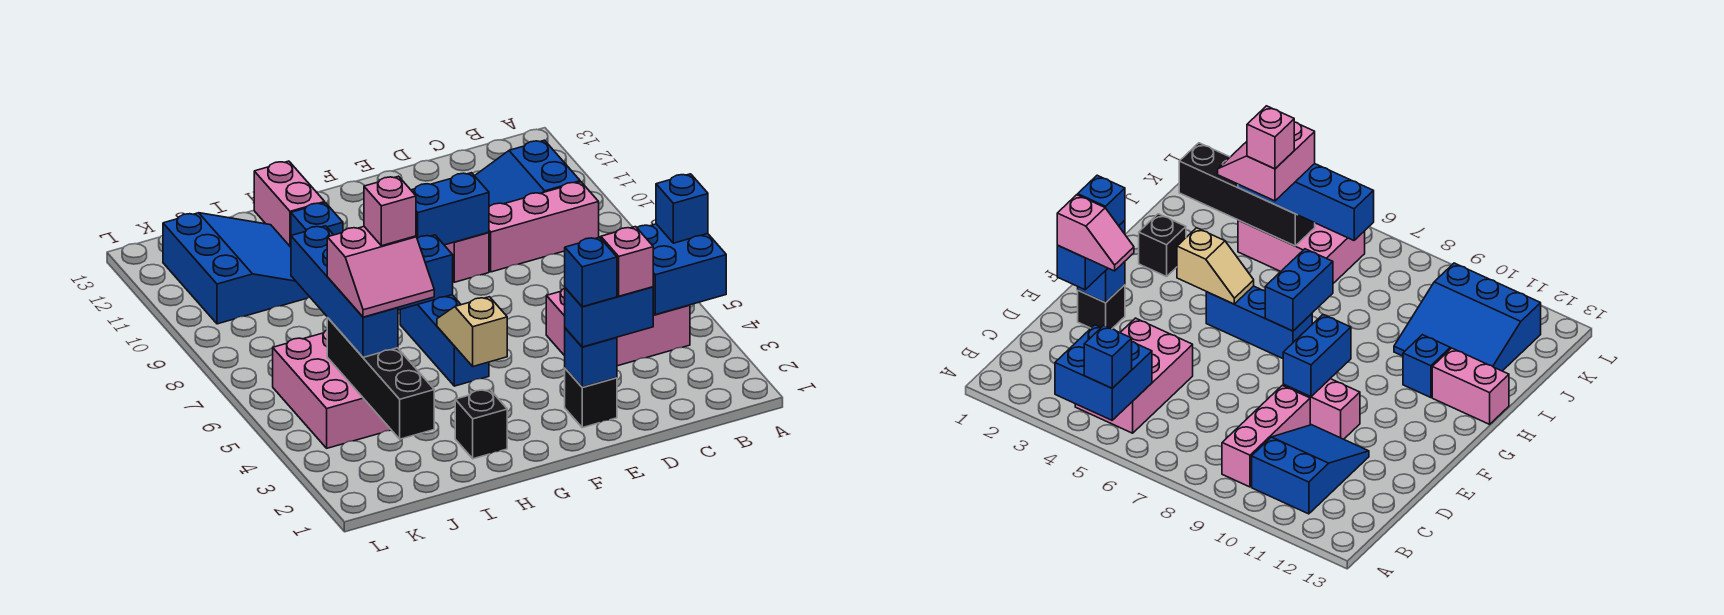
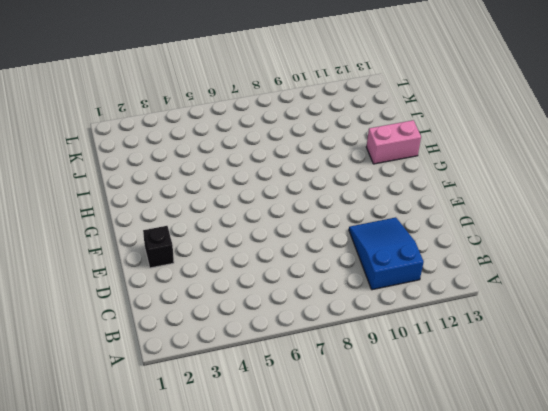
none -> pink brick B4:D5 level 1
none -> pink brick B9:D9 level 1
none -> pink brick E9:E10 level 1

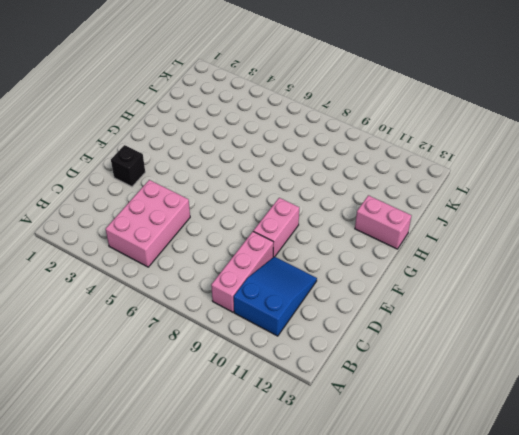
pink brick E9:F9 level 1 -> pink brick E9:E10 level 1
none -> blue brick G5:G7 level 1
none -> black brick H2 level 1
none -> blue brick H11 level 1

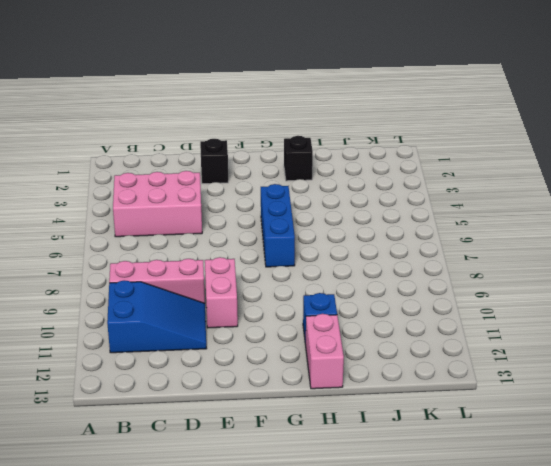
none -> blue slope I10:K12 level 1 top K
none -> pink brick J4:K6 level 1
none -> blue brick A4:B5 level 2

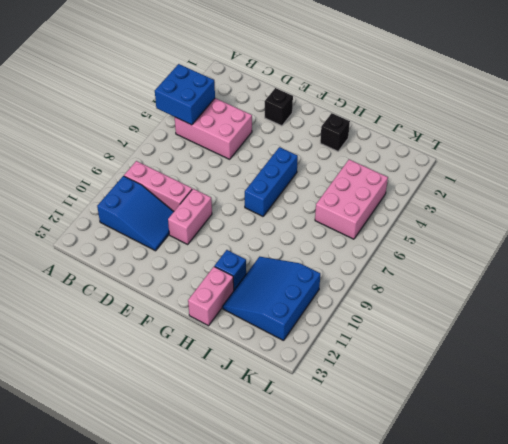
none -> blue brick E2 level 2
none -> blue brick E9:F9 level 2
none -> tan slope G4:G5 level 2 top 4

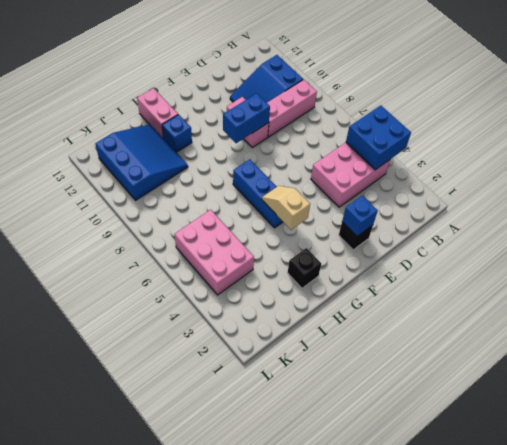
none -> blue brick G7:H7 level 2
none -> black brick J2:J5 level 2
none -> blue brick A5 level 3

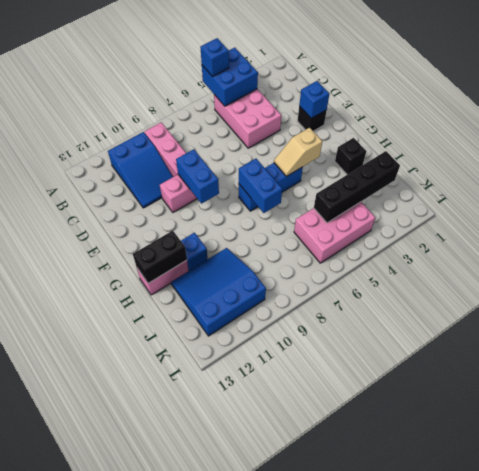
black brick H12:H13 level 2 -> none
none -> blue brick D2:E2 level 3
none -> blue brick J4:J7 level 3
none -> pink slope D2:D3 level 4 top 2

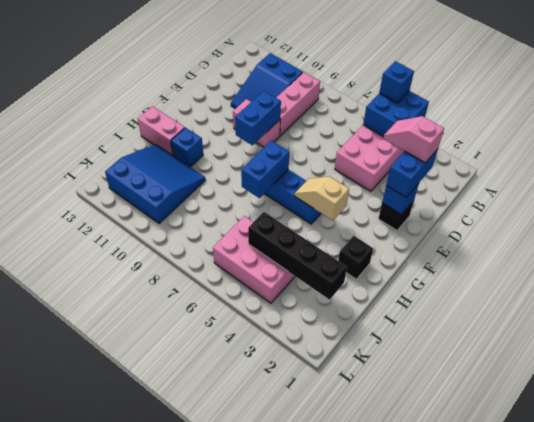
none -> blue brick J4:J7 level 3
none -> blue brick E2 level 4
none -> pink slope I4:J5 level 4 top 5

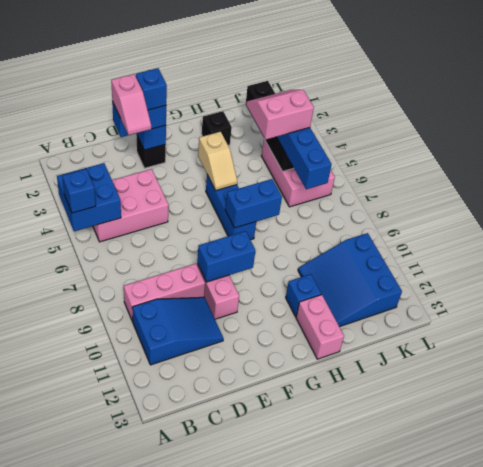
none -> pink brick I5 level 5

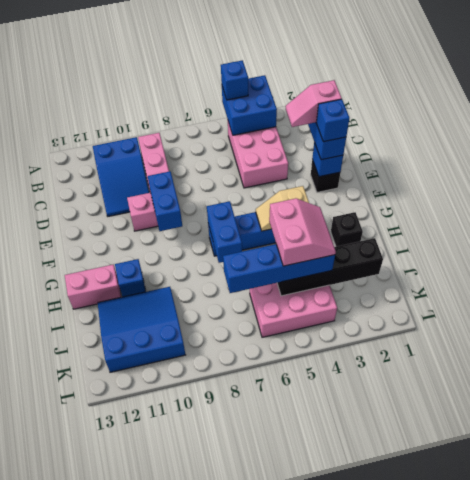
none -> pink brick I5 level 5

